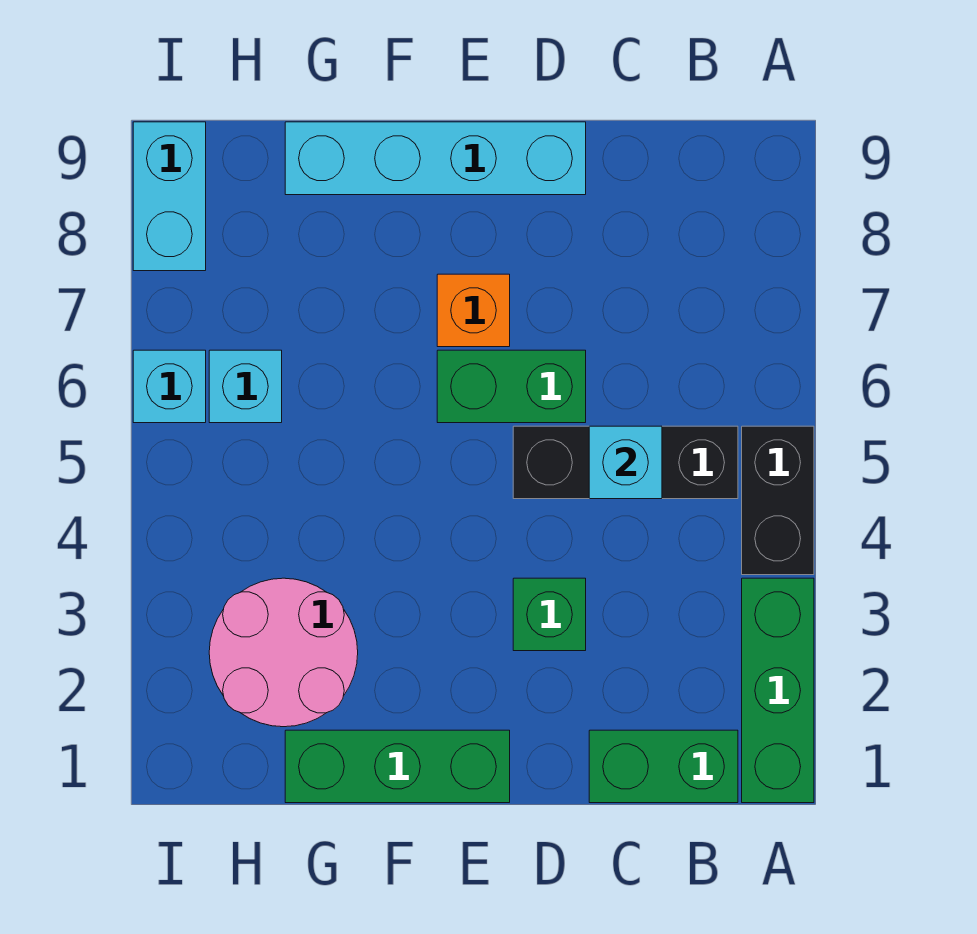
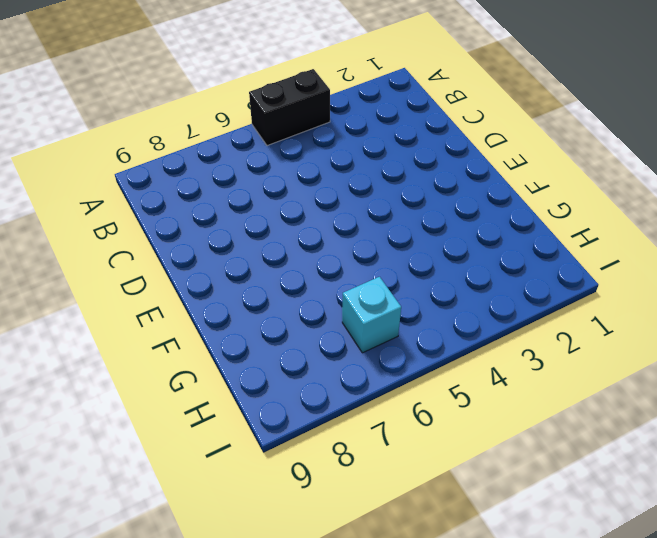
none -> green brick A1:A3 level 1
none -> green brick B1:C1 level 1
none -> black brick B5:D5 level 1

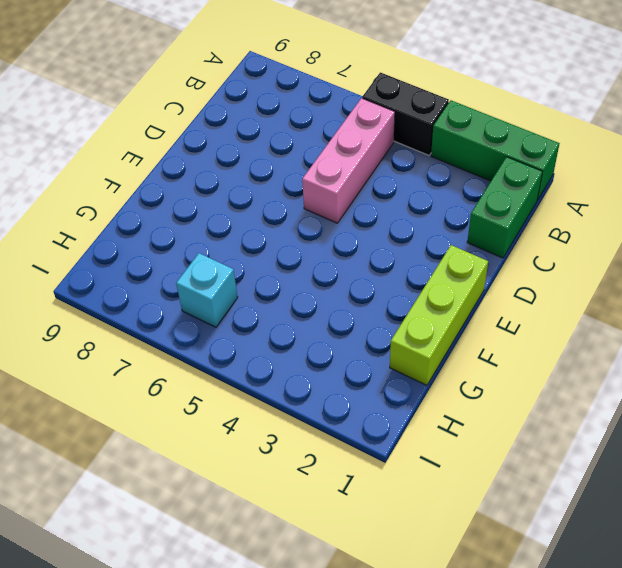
pink brick B5:D5 level 1 -> black brick B5:D5 level 1
lime brick E1:G1 level 1 -> green brick E1:G1 level 1
none -> green brick D3 level 1
none -> green brick D6:E6 level 1
none -> cyan brick D9:G9 level 1

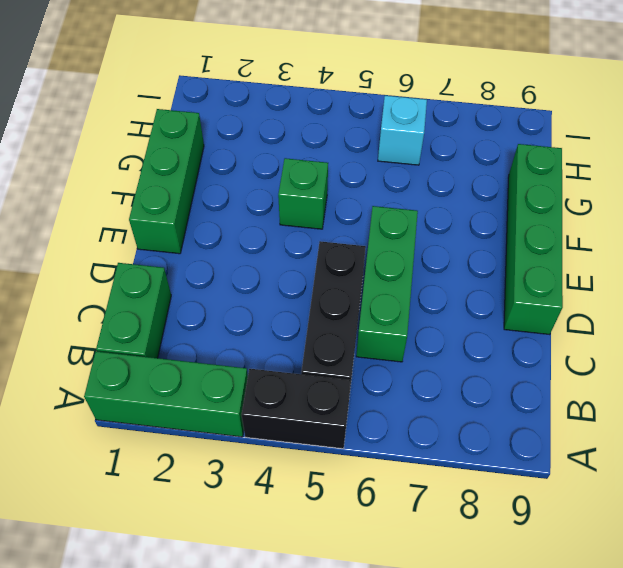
green brick C6:E6 level 1 -> green brick D6:E6 level 1
green brick D9:G9 level 1 -> cyan brick D9:G9 level 1
green brick F4 level 1 -> green brick D3 level 1
none -> orange brick E7 level 1
none -> pink round brick G2:H3 level 1
none -> cyan brick I6 level 1

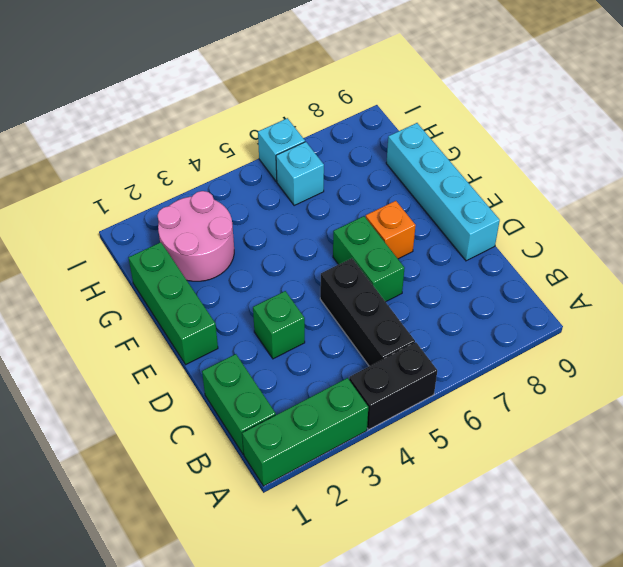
none -> cyan brick I8:I9 level 1
none -> cyan brick C5 level 2

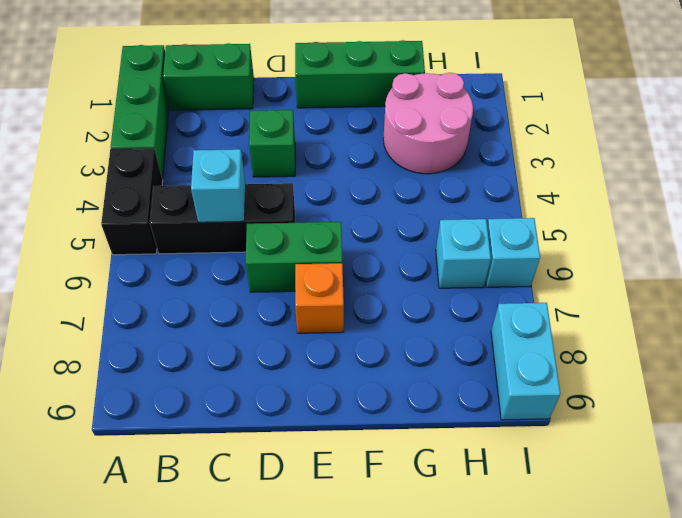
none -> cyan brick D9:G9 level 1

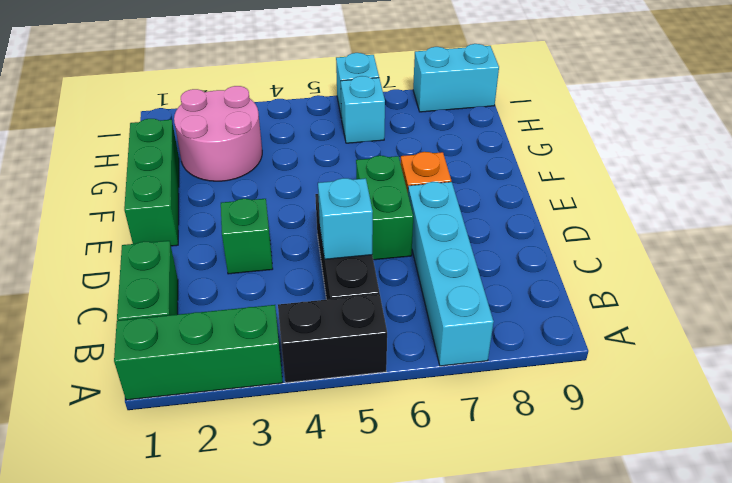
cyan brick A7:D7 level 1 -> cyan brick D9:G9 level 1

